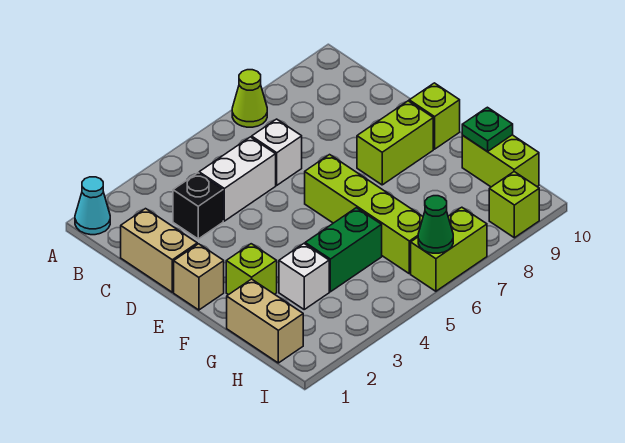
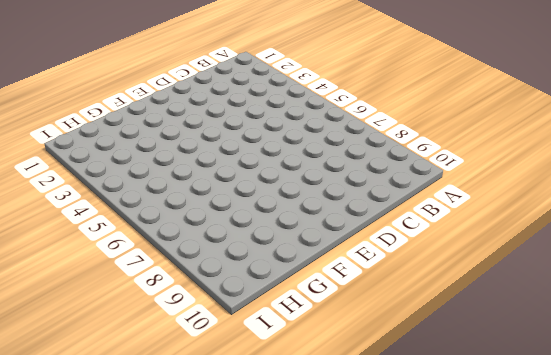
none -> cyan cone A1 level 1
none -> lime cone A7 level 1
none -> tan brick C1:D1 level 1

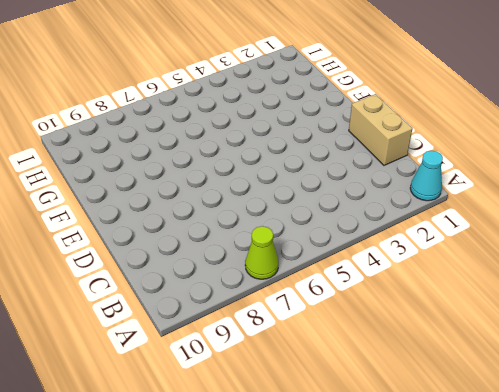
none -> black brick C3 level 1
none -> white brick C4:C5 level 1
none -> white brick C6 level 1

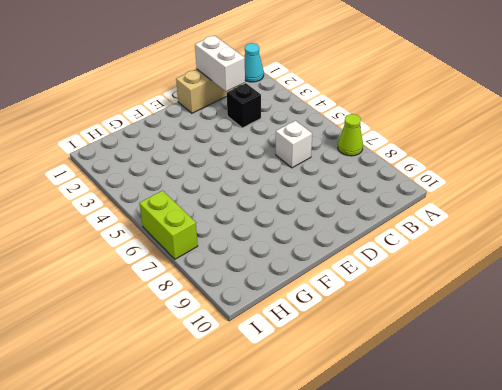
white brick C1:C2 level 2 -> white brick C4:C5 level 1
none -> tan brick E1 level 1
none -> lime brick E6:H6 level 1
none -> lime brick E8:E9 level 1

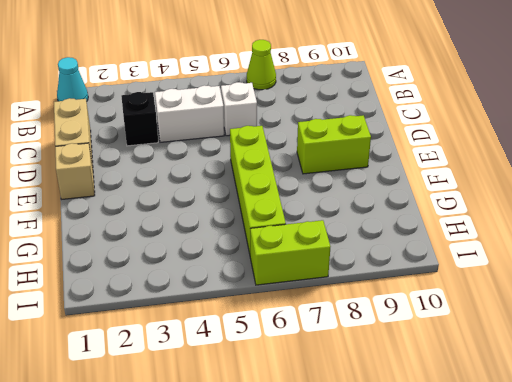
none -> lime brick E10 level 1
none -> lime brick F2 level 1
none -> tan brick G1:H1 level 1

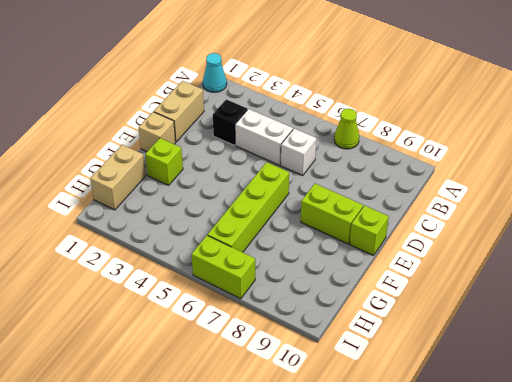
none -> white brick G3 level 1
none -> green brick G4:G5 level 1
none -> lime brick G10:H10 level 1

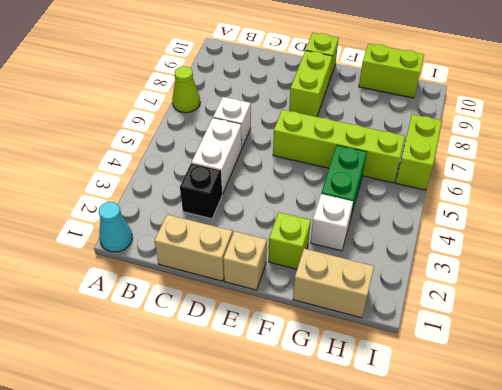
none -> lime brick I9 level 1
none -> green plate G10 level 2
none -> green cone I6 level 2

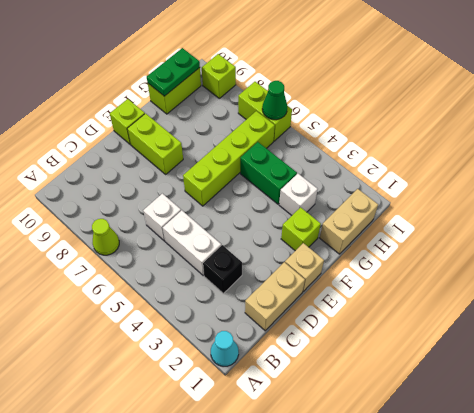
green plate G10:H10 level 2 -> green plate G10 level 2

